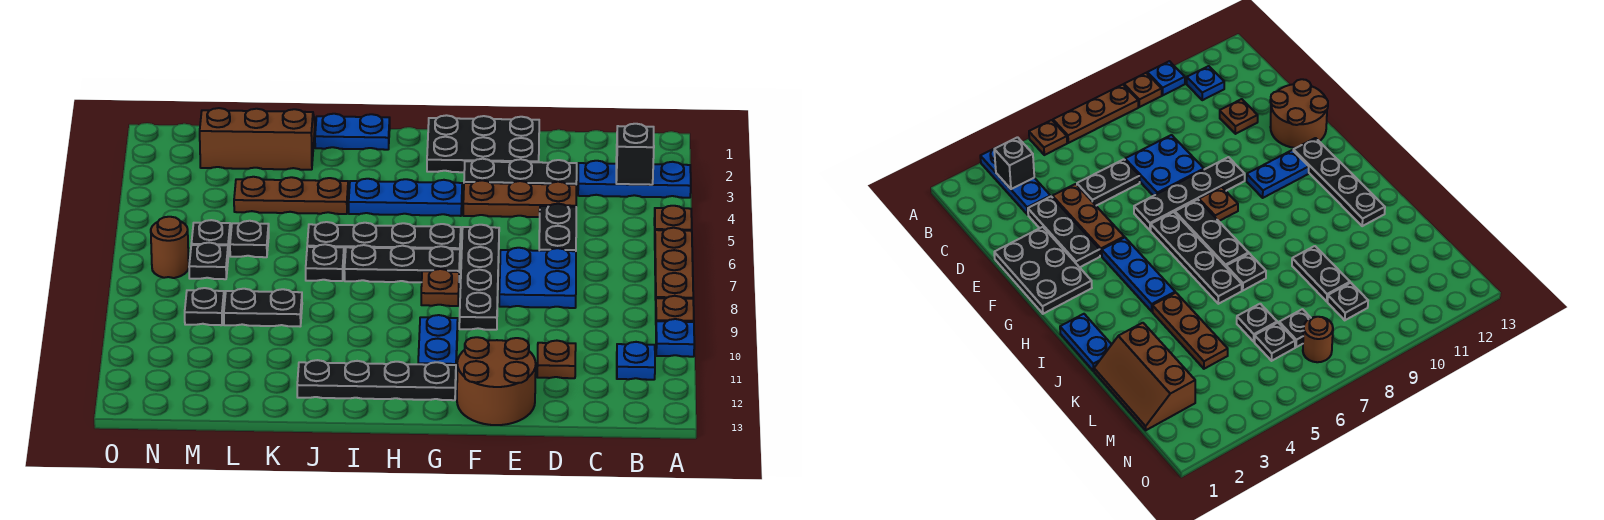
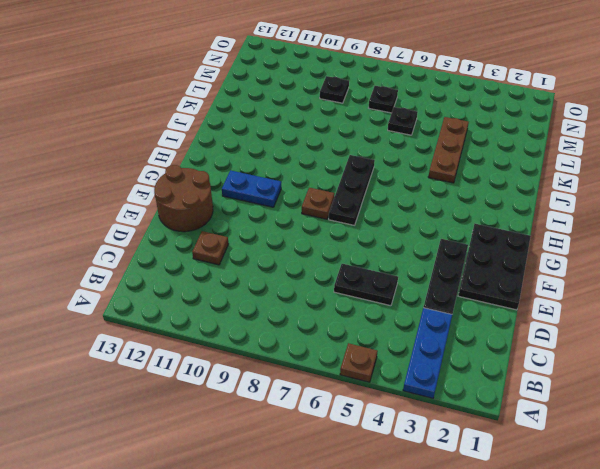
none -> brown plate A6:A8 level 1
none -> brown plate A9 level 1
none -> blue plate A10 level 1
none -> blue plate B11 level 1

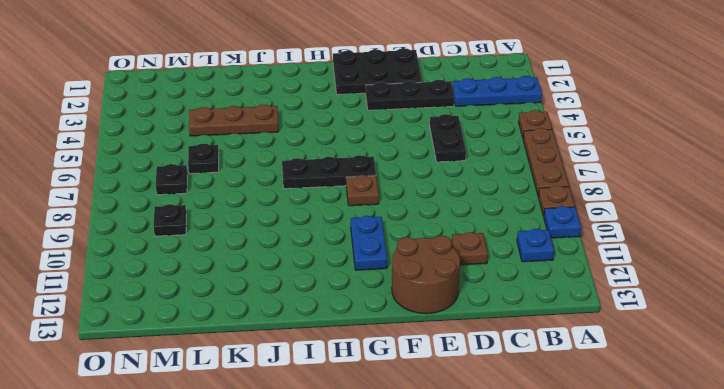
none -> brown plate D4:F4 level 1
none -> blue plate D7:E8 level 1
none -> black plate F6:F9 level 1
none -> blue plate G4:I4 level 1

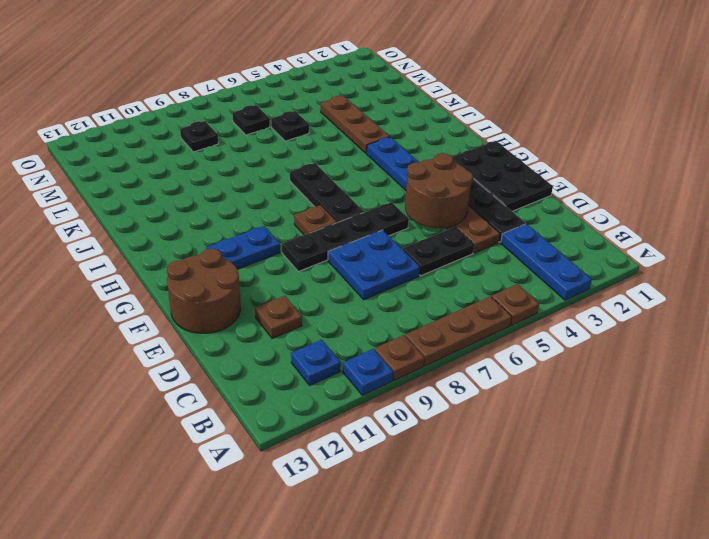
brown round brick E4:F5 level 2 -> none
none -> black plate G6:J6 level 1
none -> black plate G12:J12 level 1
none -> blue plate I1:J1 level 1
none -> black plate J7 level 1

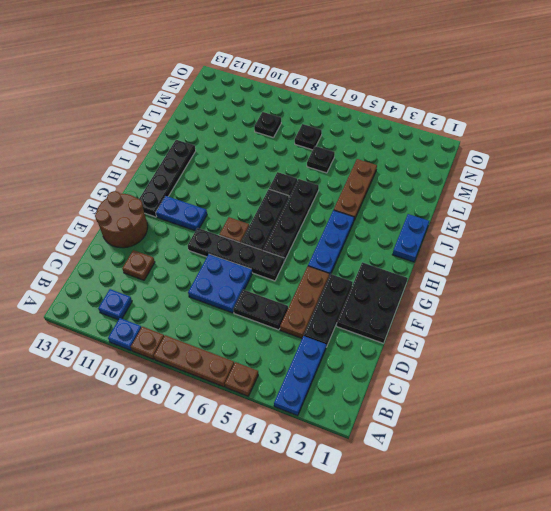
none -> brown slope K1:M2 level 1 top 2
none -> black plate K9:L9 level 1
none -> black plate M6 level 1
none -> brown round brick N7 level 1

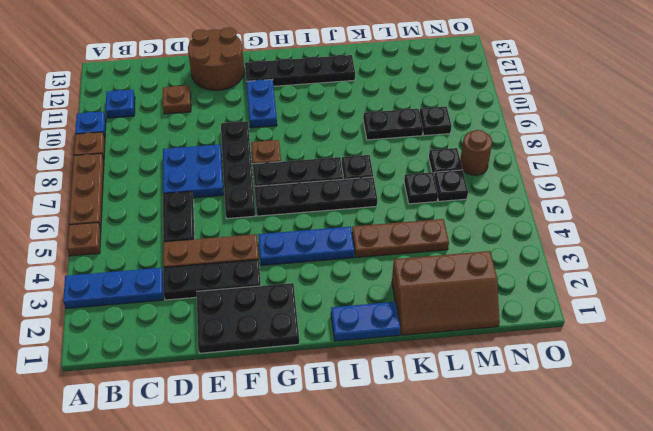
none -> black brick B3 level 2

